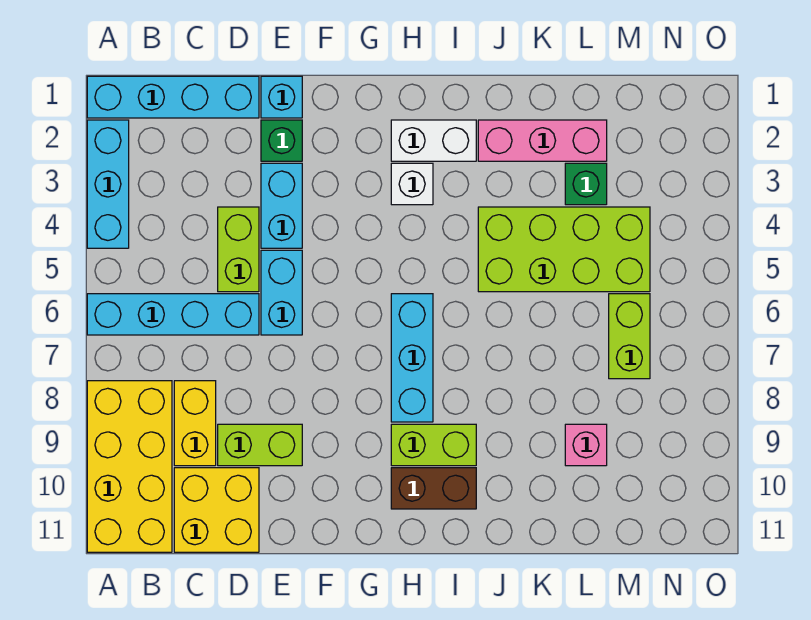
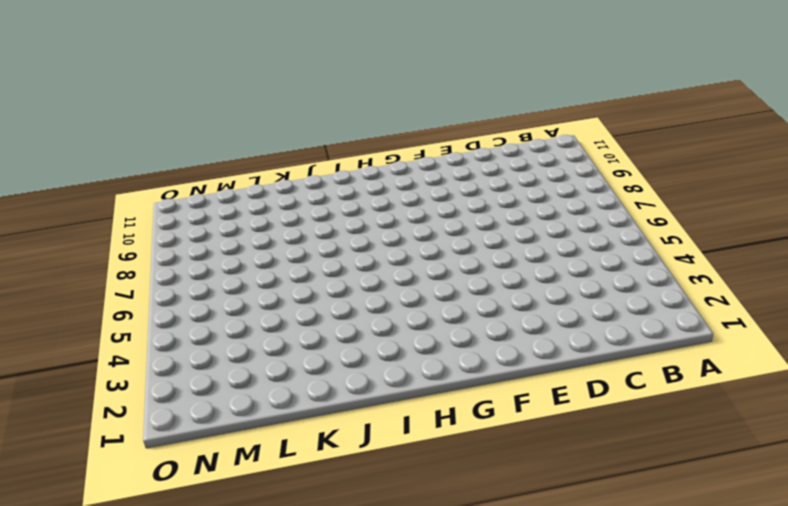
none -> cyan brick A1:D1 level 1
none -> cyan brick A2:A4 level 1
none -> cyan brick A6:D6 level 1

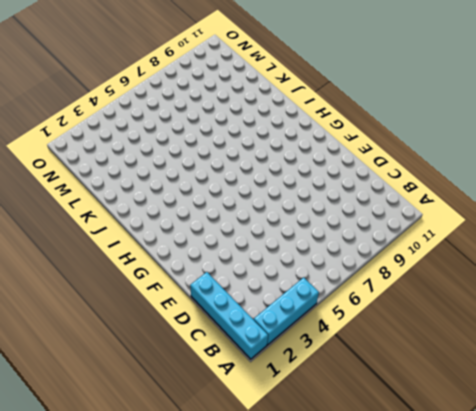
none -> cyan brick A6:D6 level 1
none -> yellow brick A8:B11 level 1
none -> yellow brick C8:C9 level 1

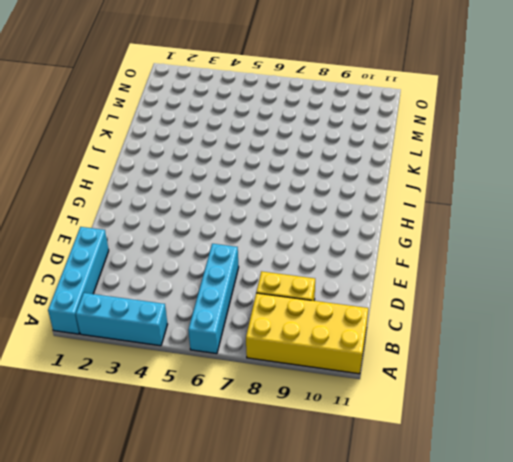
none -> yellow brick C10:D11 level 1
none -> lime brick D4:D5 level 1
none -> lime brick D9:E9 level 1

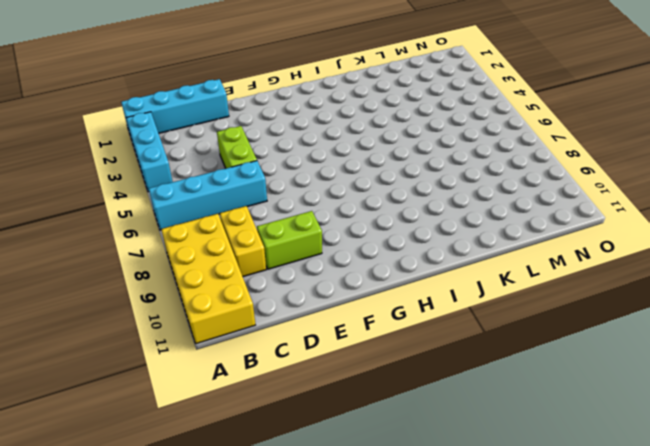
none -> yellow brick C10:D11 level 1
none -> cyan brick E1 level 1
none -> green brick E2 level 1

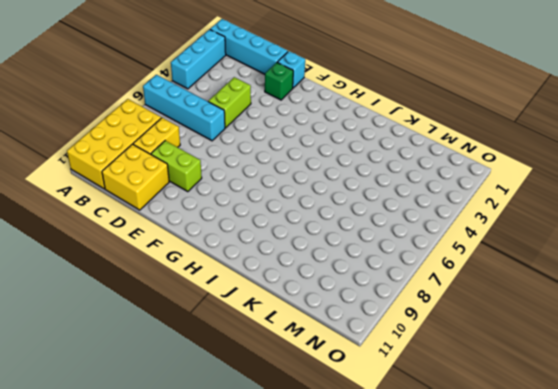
none -> cyan brick E3:E4 level 1
none -> cyan brick E5:E6 level 1
none -> white brick H2:I2 level 1

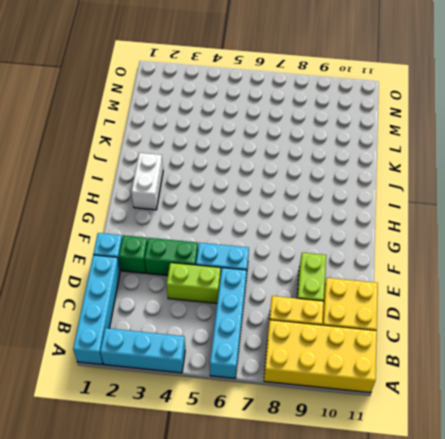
green brick E3:E4 level 1 -> cyan brick E3:E4 level 1
none -> white brick H3 level 1
none -> cyan brick H6:H8 level 1
none -> lime brick H9:I9 level 1

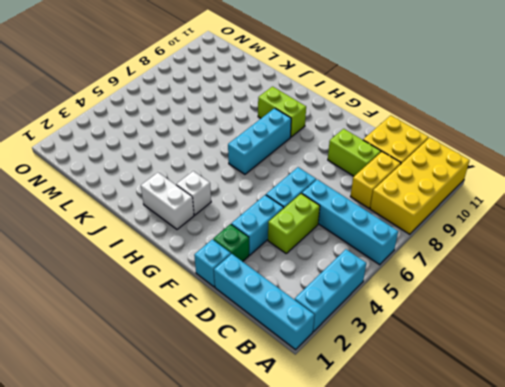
none -> brown brick H10:I10 level 1
none -> pink brick J2:L2 level 1
none -> lime brick J4:M5 level 1

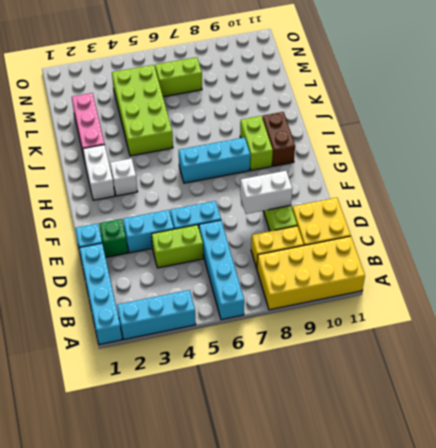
white brick E8:E9 level 2 -> none
none -> green brick L3 level 1
none -> pink brick L9 level 1

